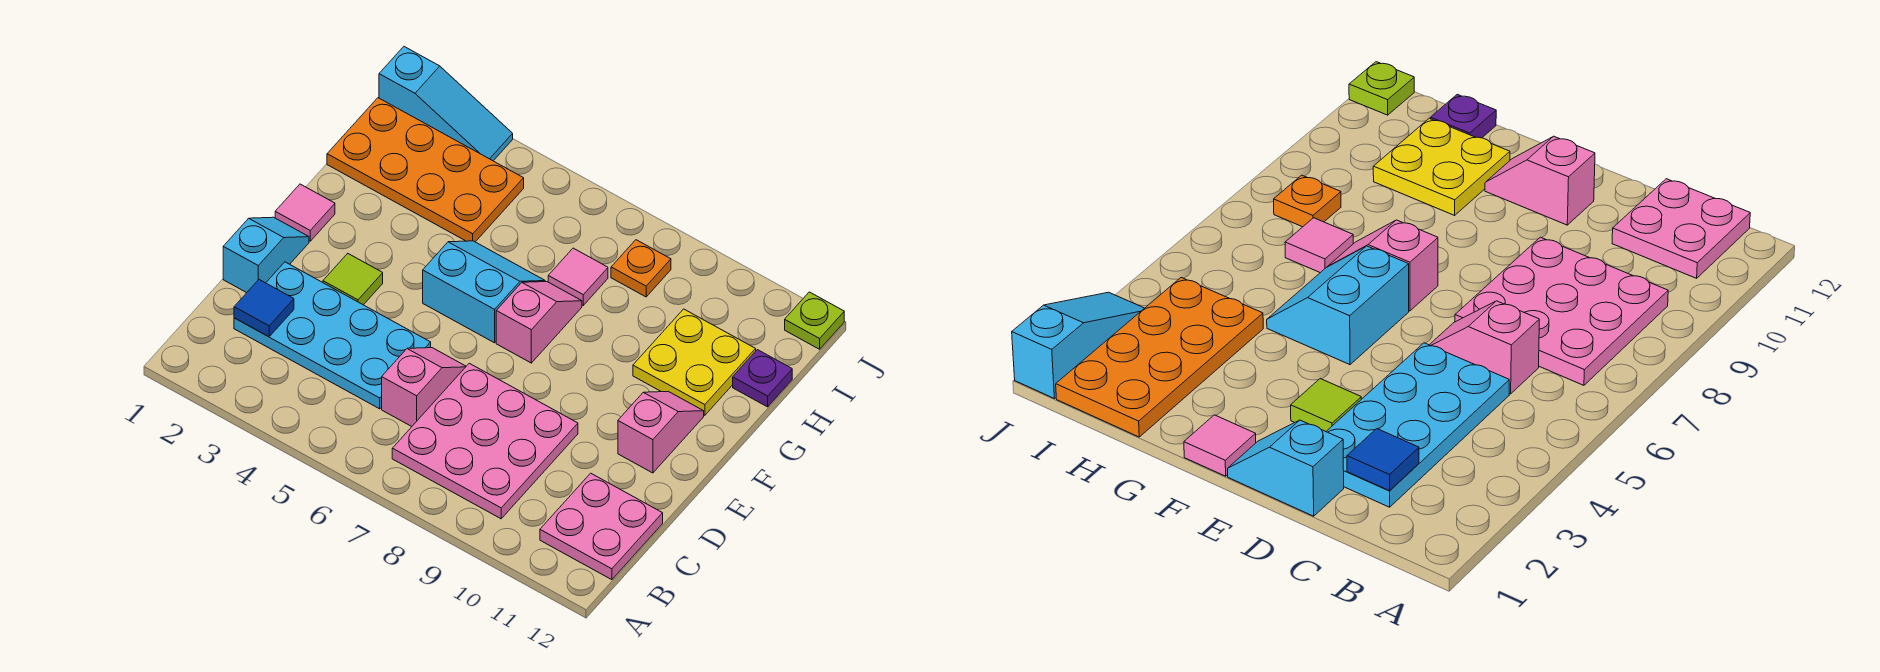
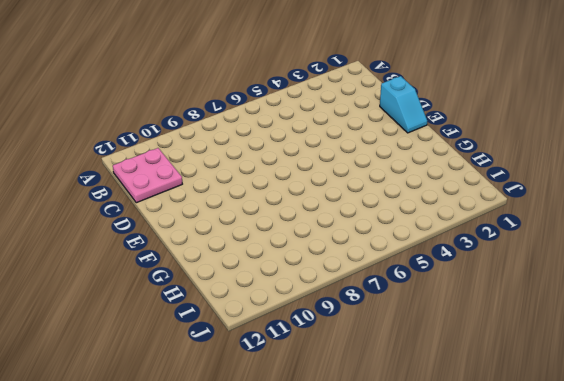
none -> pink plate B7:D9 level 1
none -> cyan plate C2:D5 level 1
none -> pink slope C6:D6 level 1 top C

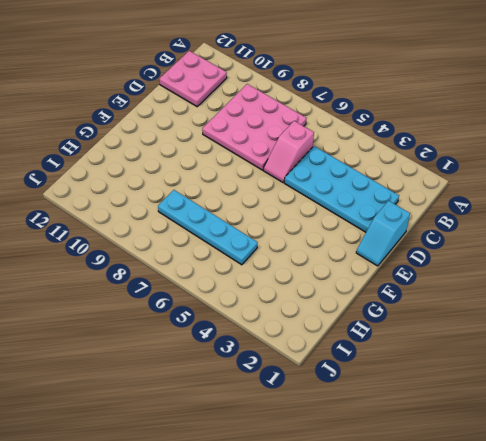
cyan plate H5:H8 level 1 -> pink tile H7 level 1
none -> lime tile E3 level 1
none -> pink slope E11:F11 level 1 top E
none -> pink tile F1 level 1

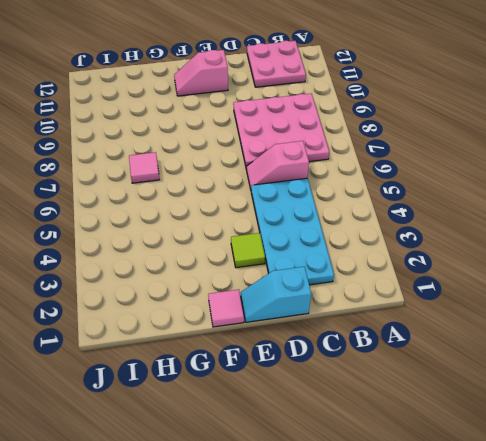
none -> cyan slope F5:G6 level 1 top F
none -> pink slope F7:G7 level 1 top F
none -> yellow plate G10:H11 level 1

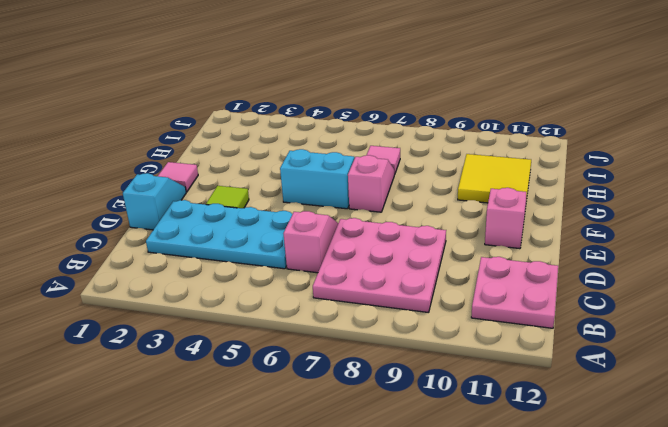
yellow tile G10:H11 level 1 -> yellow plate G10:H11 level 1
none -> orange plate H1:I4 level 1
none -> purple plate H12 level 1
none -> orange plate I8 level 1

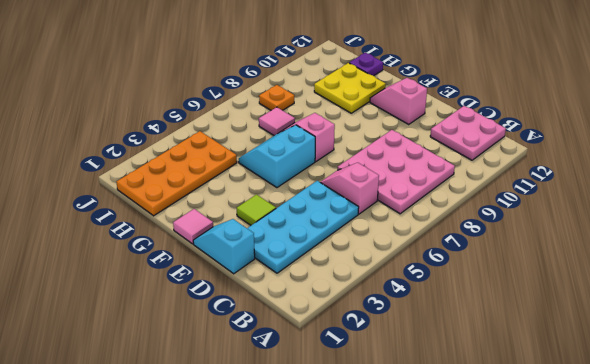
none -> cyan slope J1:J3 level 1 top 1
none -> lime plate J12 level 1
none -> blue tile C2 level 2

